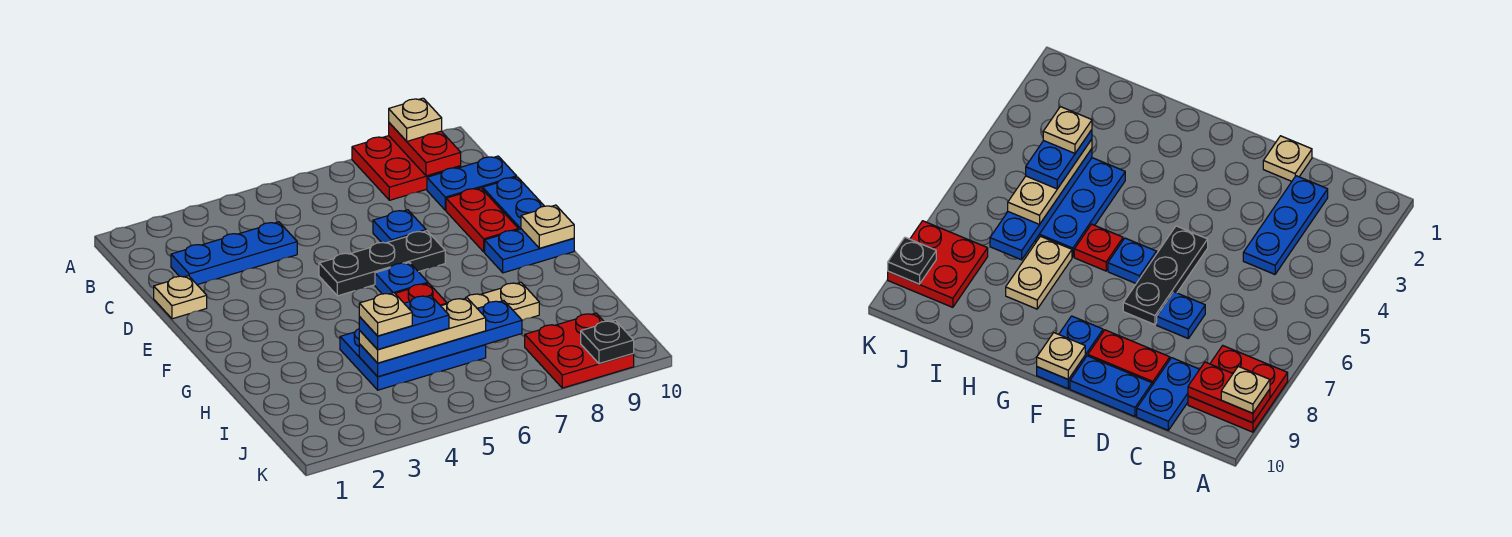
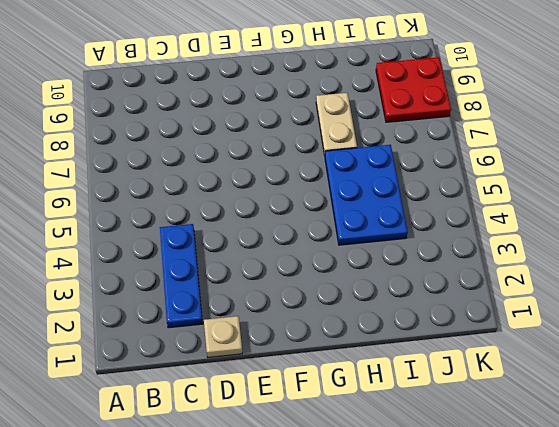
none -> red plate A8:B9 level 1
none -> blue plate C9:C10 level 1
none -> blue plate D7 level 1

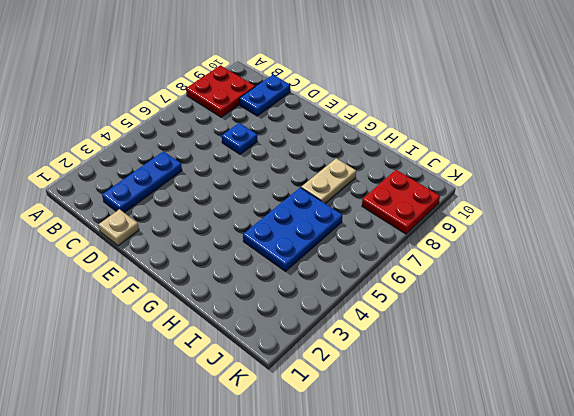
none -> red plate D9:E9 level 1
none -> blue plate D10:E10 level 1
none -> black plate E5:E7 level 1

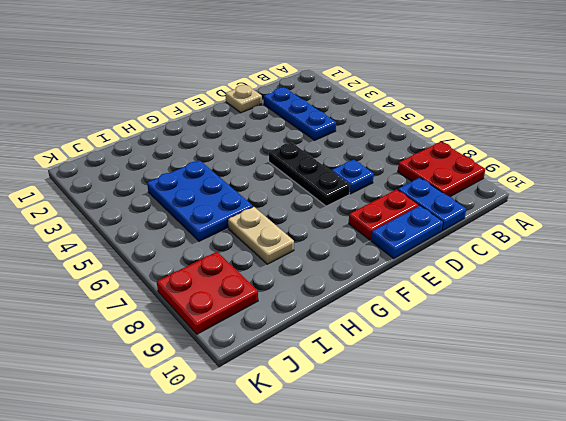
none -> blue plate F6 level 1
none -> blue plate F9:F10 level 1
none -> red plate G6 level 1

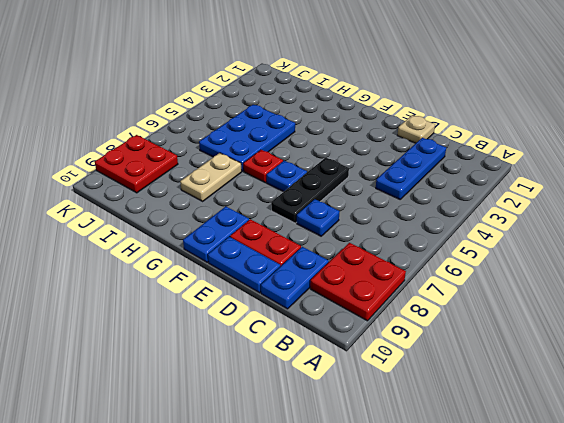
none -> red plate A9:B9 level 2
none -> tan plate F10 level 2
none -> blue plate I4:I7 level 2

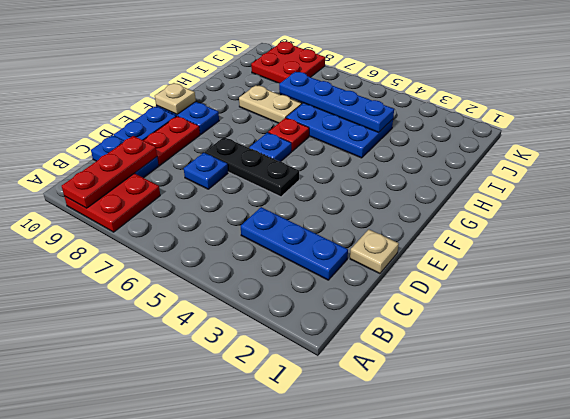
red plate A9:C9 level 2 -> red plate A9:B9 level 2
none -> black plate K9 level 2
none -> tan plate A9 level 3
none -> tan plate I4:I6 level 3

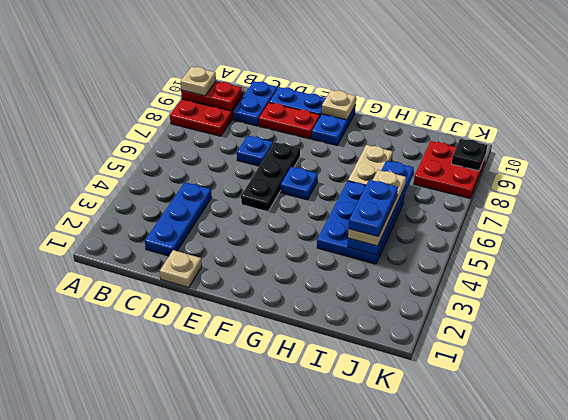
none -> red plate G6 level 1
none -> tan plate I4 level 5

